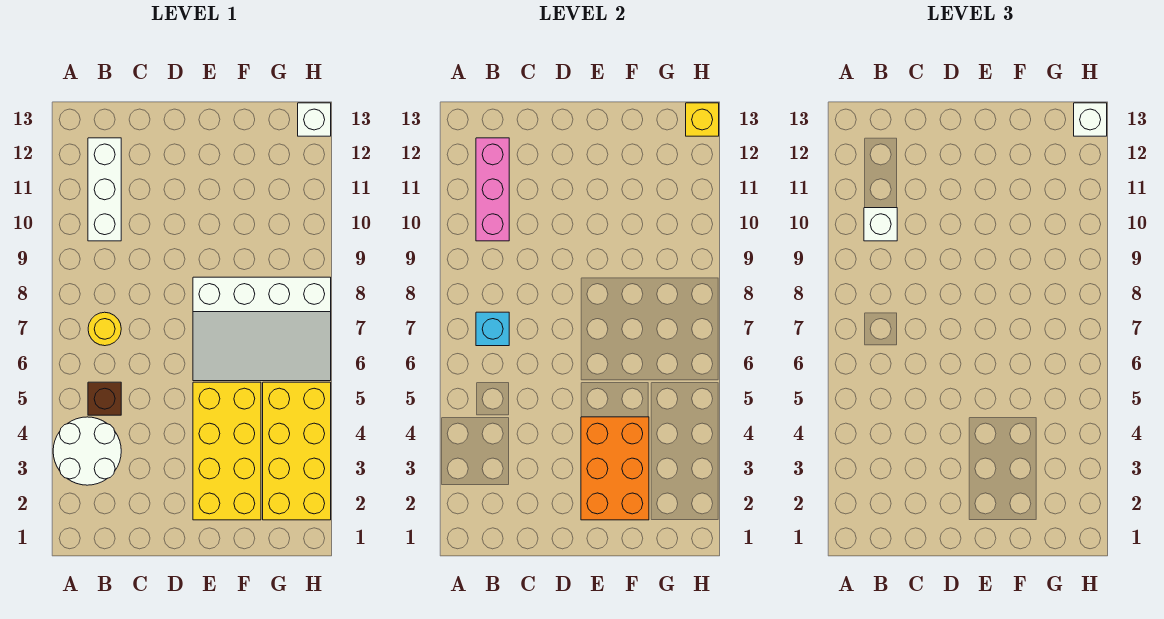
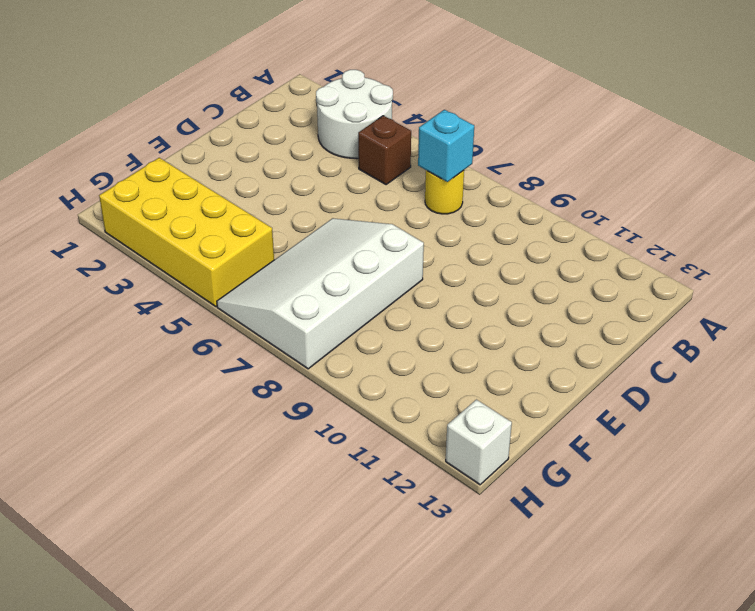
none -> white brick B10:B12 level 1
none -> yellow brick E2:F5 level 1
none -> pink brick B10:B12 level 2

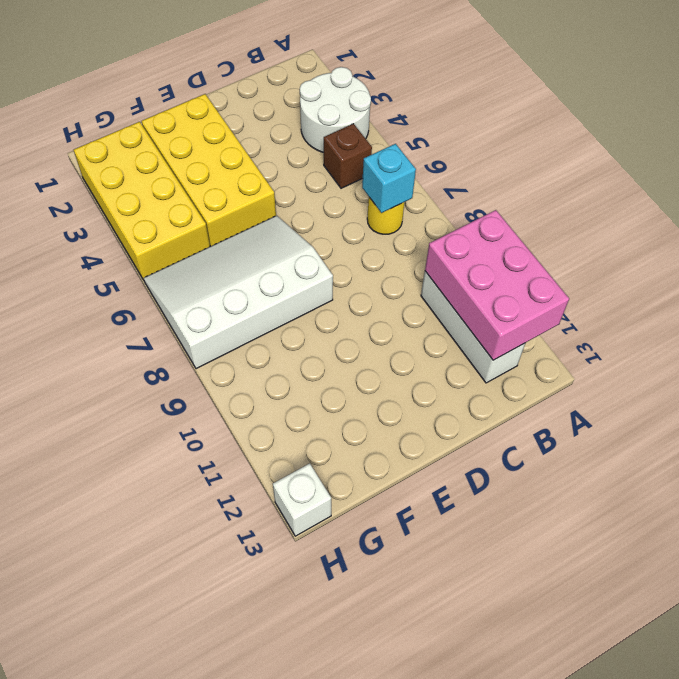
pink brick A10:B12 level 2 -> pink brick B10:B12 level 2
none -> orange brick E2:F4 level 2
none -> yellow brick H13 level 2
none -> white brick B10 level 3

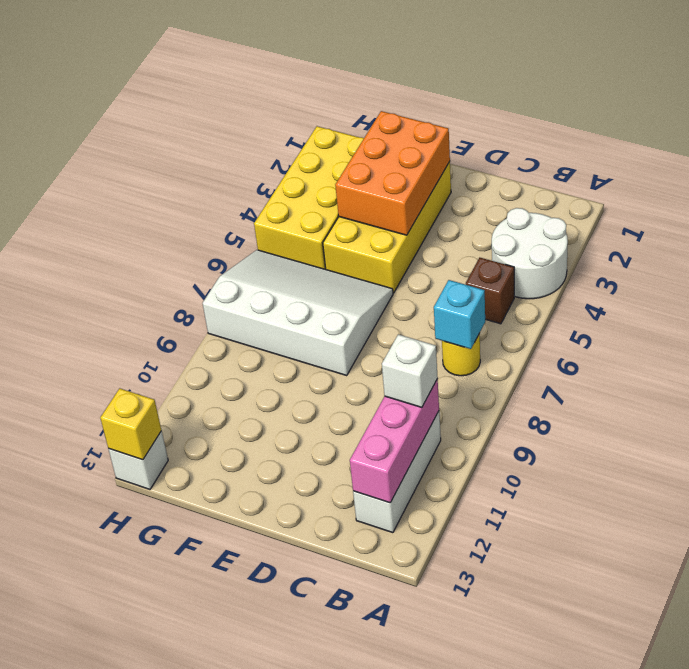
none -> white brick H13 level 3

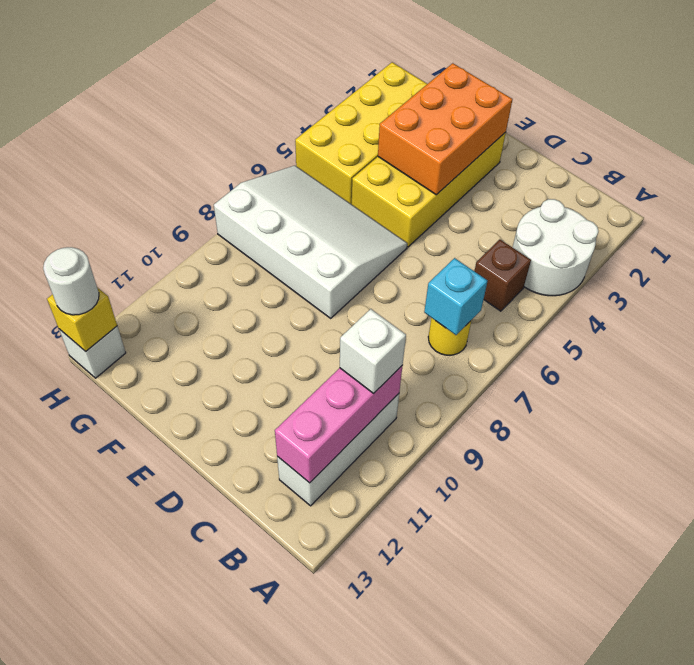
white round brick H13 level 3 -> white brick H13 level 3

